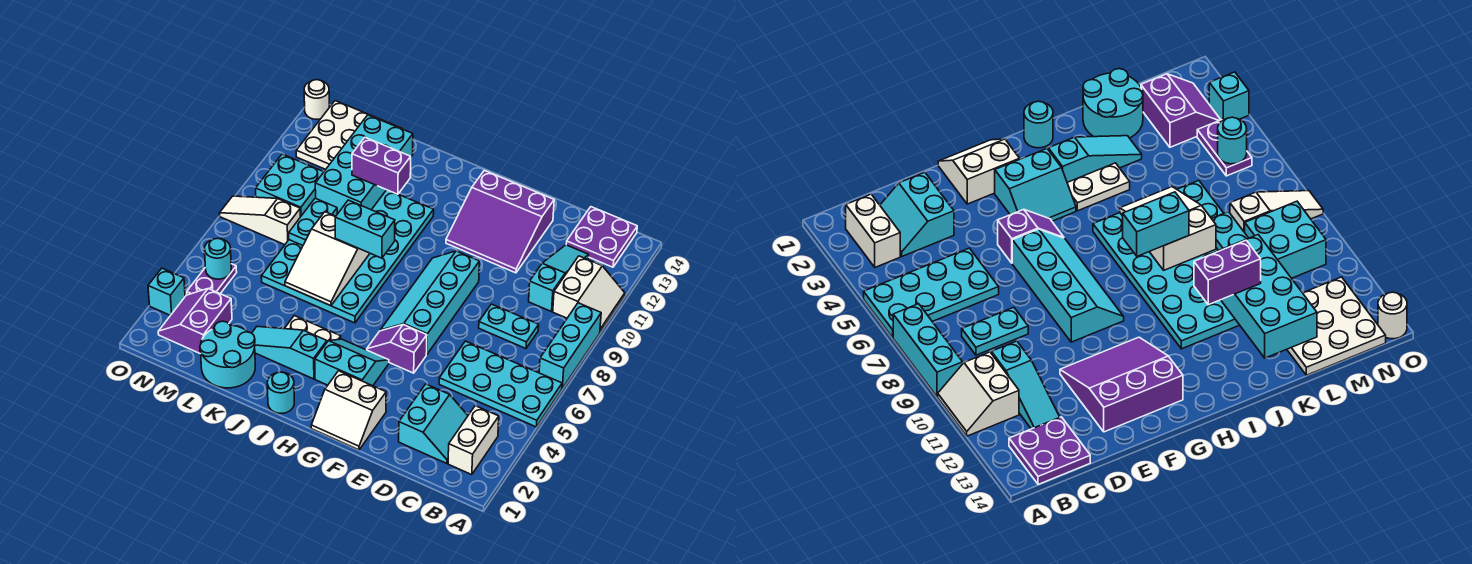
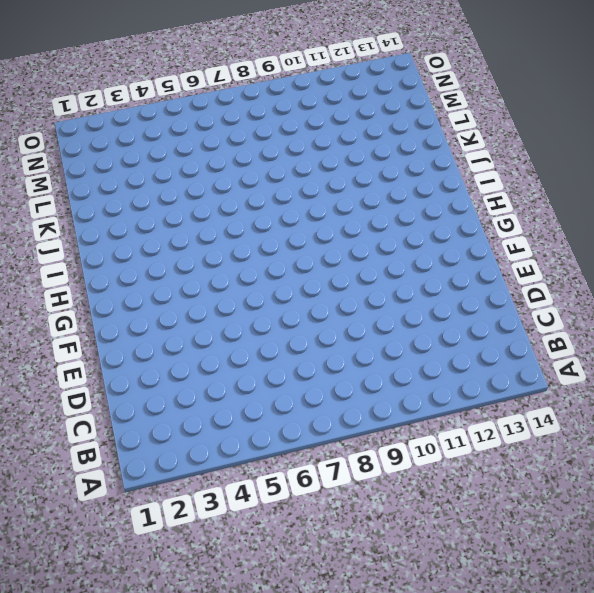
none -> cyan plate A5:D6 level 1
none -> cyan brick A7:A9 level 1
none -> white slope A10:B11 level 1 top B
none -> white brick B2:B3 level 1

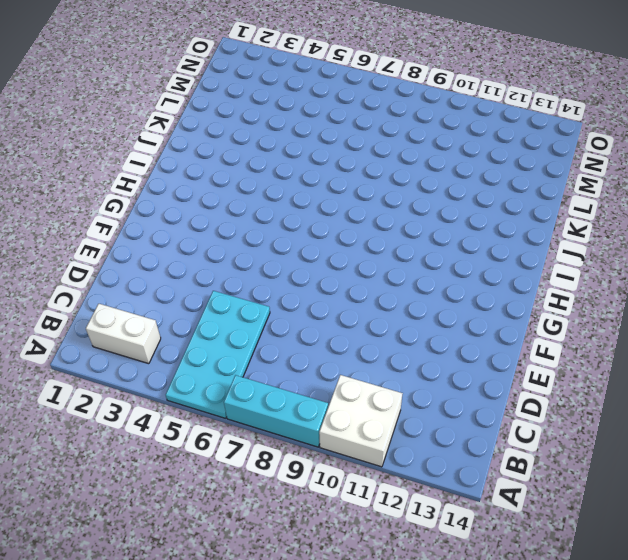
white brick A10:B11 level 1 -> white slope A10:B11 level 1 top B
none -> purple plate B13:C14 level 1
none -> cyan slope C2:D3 level 1 top D
none -> cyan plate C8:D8 level 1
none -> cyan slope C10:C12 level 1 top 10

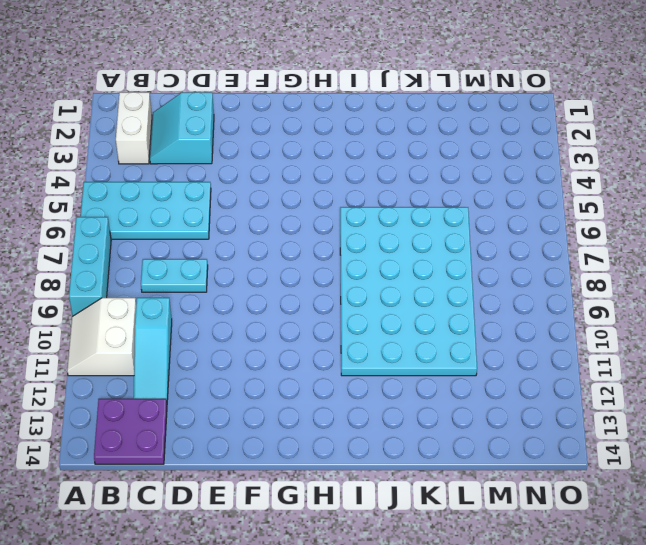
none -> purple slope E11:G13 level 1 top 13
none -> white slope F1:G2 level 1 top 2
none -> purple slope F5:G5 level 1 top F
none -> cyan slope F6:G9 level 1 top F

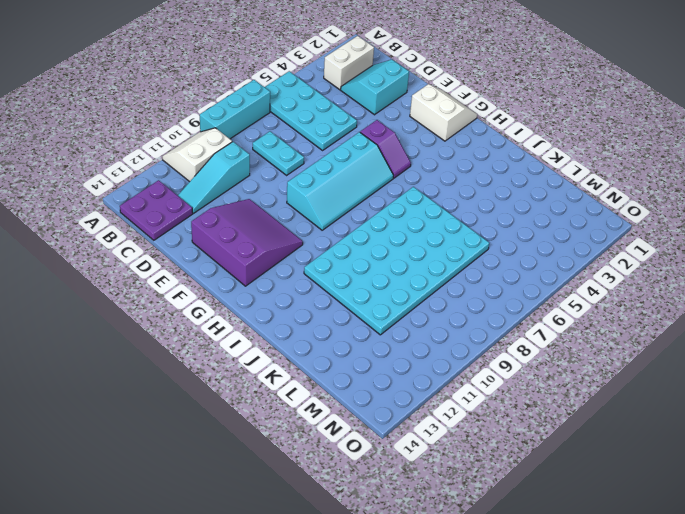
none -> cyan slope G3:H4 level 1 top 3
none -> cyan round brick I1 level 1
none -> cyan slope I3:K3 level 1 top I
none -> white plate I4:J4 level 1

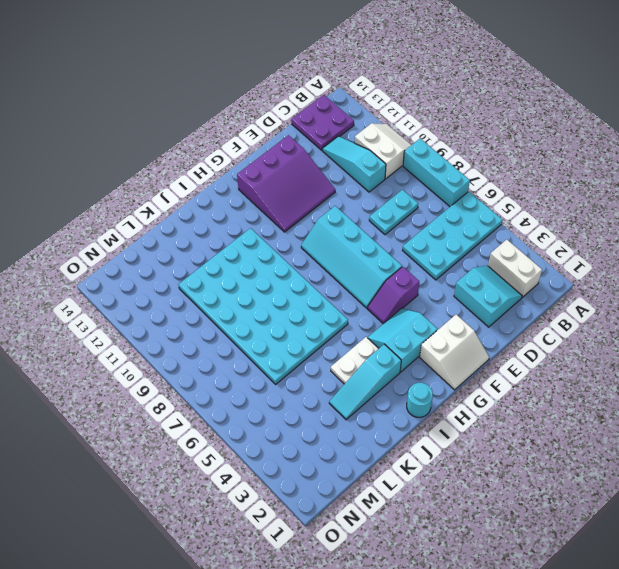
none -> cyan round brick K1:L2 level 1
none -> white plate L12:N14 level 1
none -> purple slope M2:N3 level 1 top M
none -> white slope M8:O8 level 1 top M

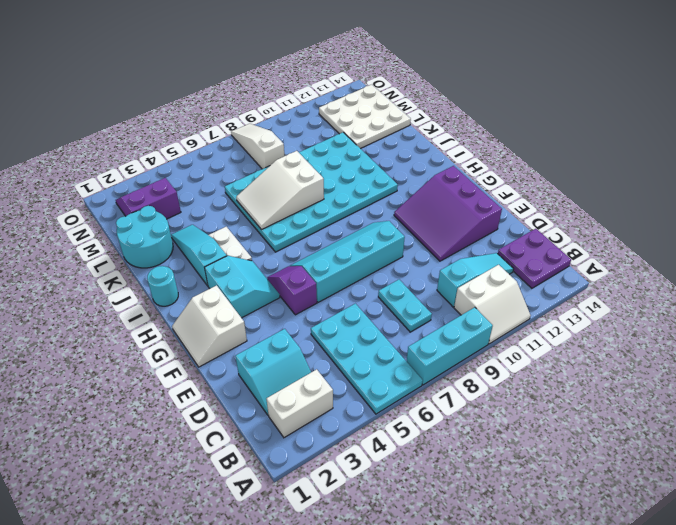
none -> cyan brick M9:N10 level 1
none -> purple plate N4:N5 level 1
none -> cyan brick O3 level 1
none -> white round brick O14 level 1

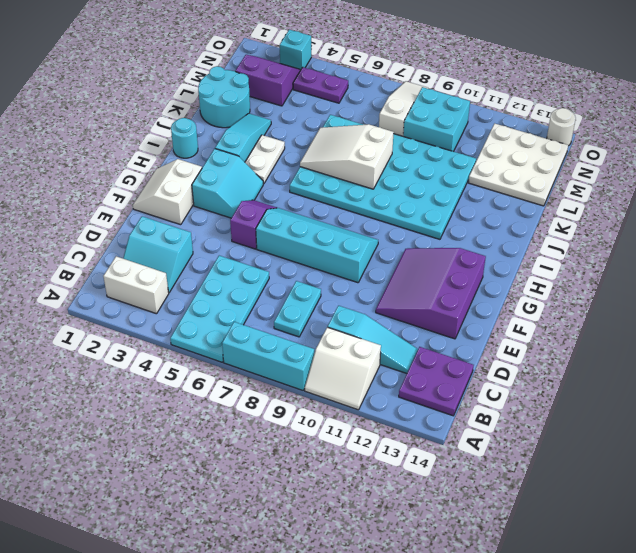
none -> cyan brick K10:L13 level 2
none -> cyan plate L8:L9 level 2
none -> cyan round brick N5 level 2
none -> cyan brick I8:J8 level 3

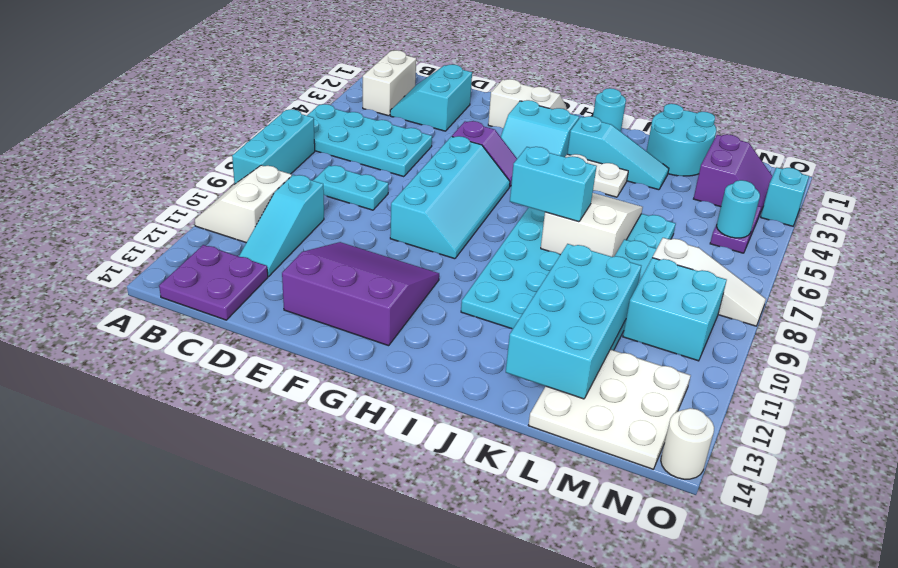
none -> purple brick J11:K11 level 3

